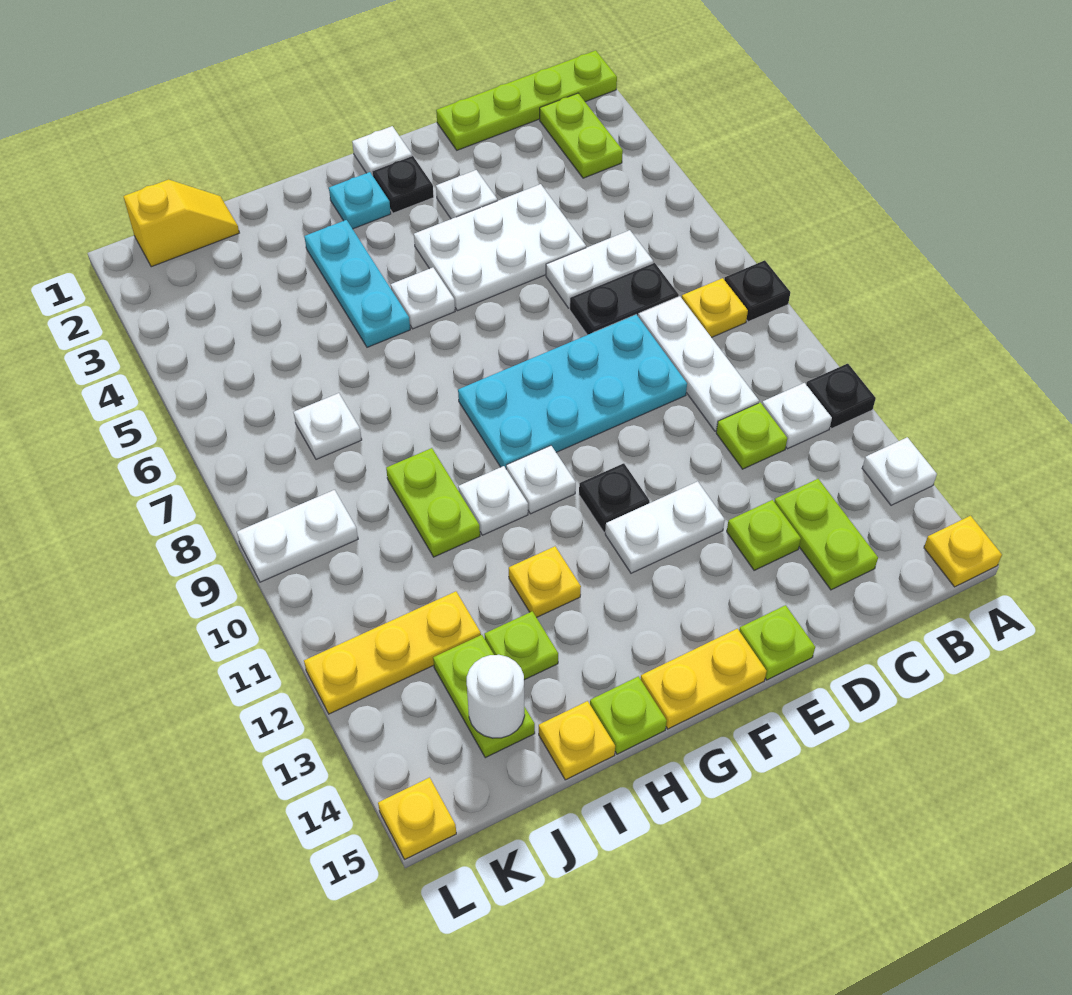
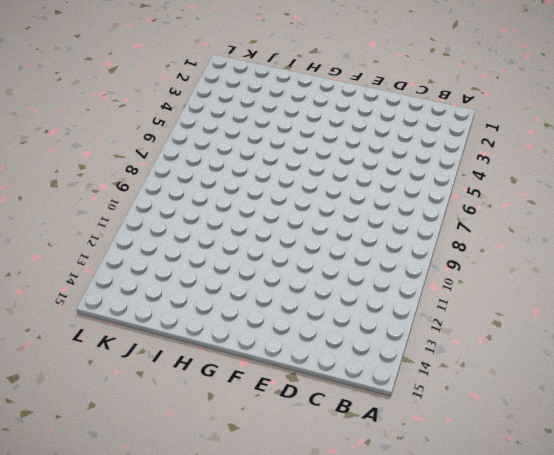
none -> lime plate A1:D1 level 1
none -> black plate A8 level 1
none -> black plate A11 level 1
none -> white plate A13 level 1

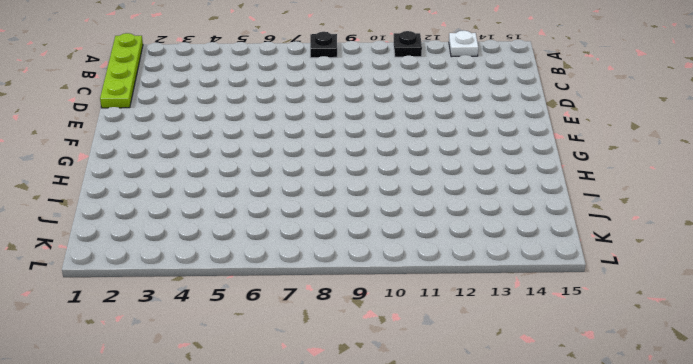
none -> yellow plate A15 level 1
none -> lime plate B2:B3 level 1
none -> yellow plate B8 level 1
none -> white plate B11 level 1

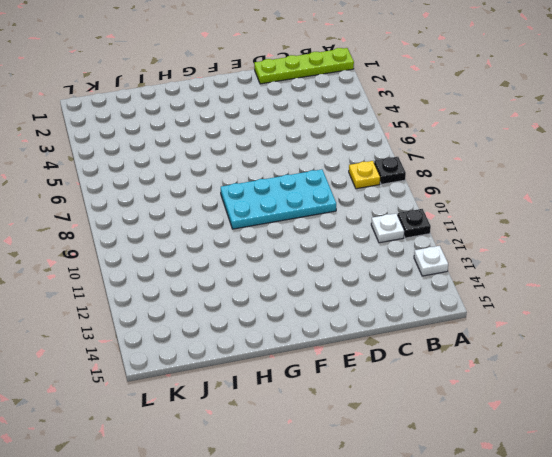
none -> yellow plate A15 level 1
none -> lime plate B2:B3 level 1
none -> white plate C6:D6 level 1
none -> black plate C7:D7 level 1

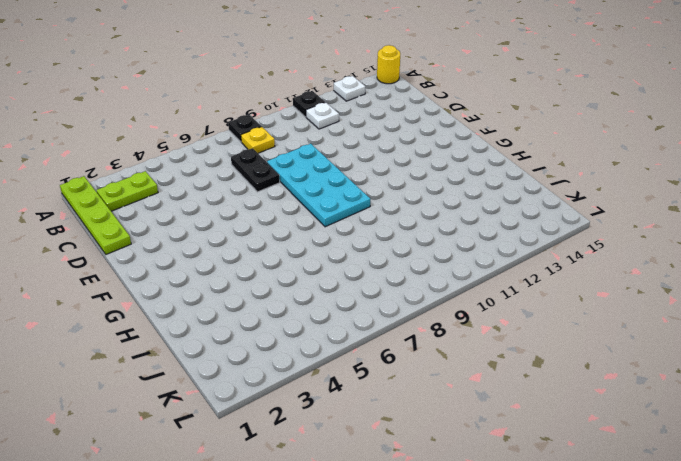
yellow round brick A15 level 1 -> yellow plate A15 level 1
none -> white plate C6:D6 level 1
none -> white plate C8:C10 level 1
none -> lime plate C11 level 1
none -> lime plate C13:C14 level 1

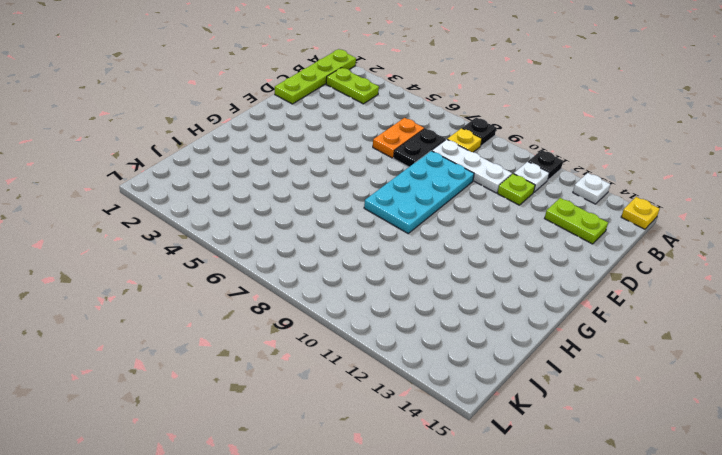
orange plate C6:D6 level 1 -> white plate C6:D6 level 1
none -> white plate D4:F5 level 1
none -> lime plate D13 level 1
none -> white plate E3 level 1
none -> white plate E12:F12 level 1

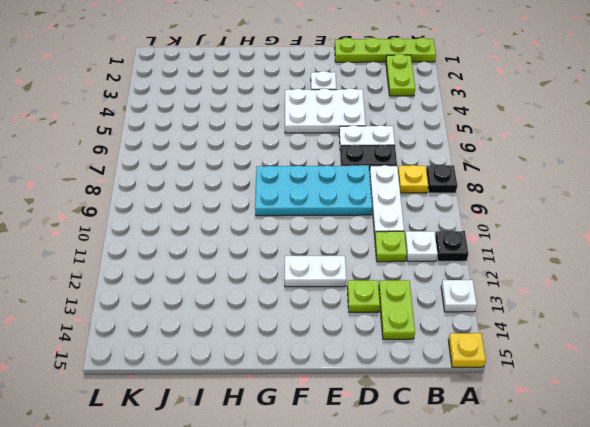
none -> lime plate E15 level 1
none -> white plate F1 level 1
none -> black plate F2 level 1
none -> black plate F11 level 1

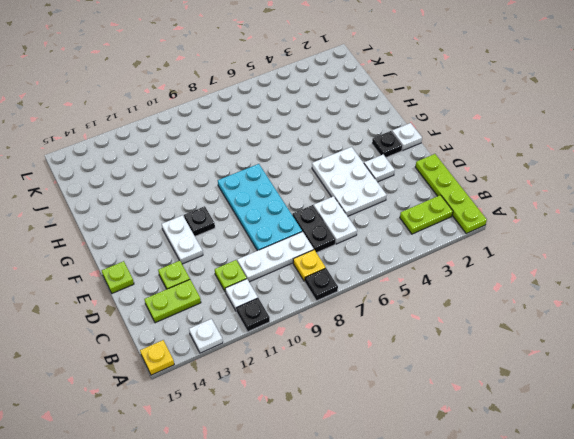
none -> yellow plate F15:G15 level 1
none -> cyan plate G2 level 1
none -> white plate G5 level 1
none -> white plate G10 level 1

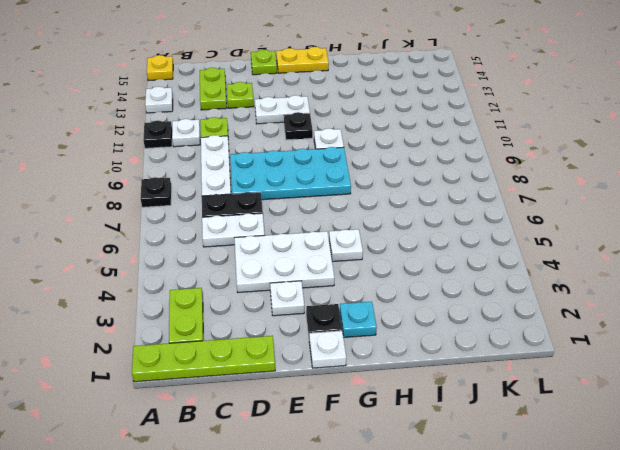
none -> yellow plate B8 level 1
none -> cyan plate H3:H5 level 1
none -> white plate H10 level 1
none -> yellow plate H12 level 1

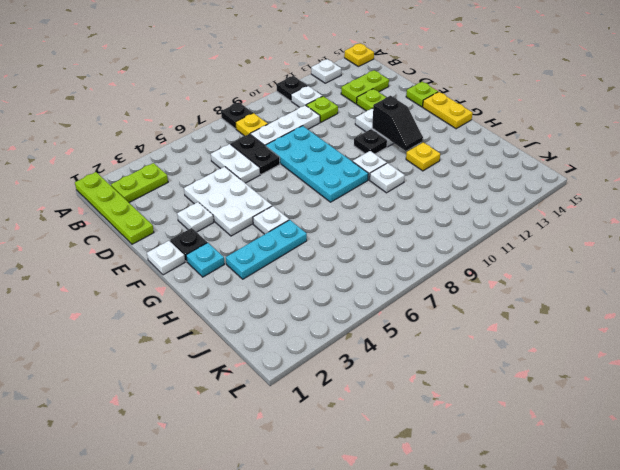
black slope F12:G12 level 2 top F -> none
none -> lime plate H15 level 1
none -> lime plate I9:I10 level 1
none -> lime plate I13 level 1
none -> yellow plate I15 level 1

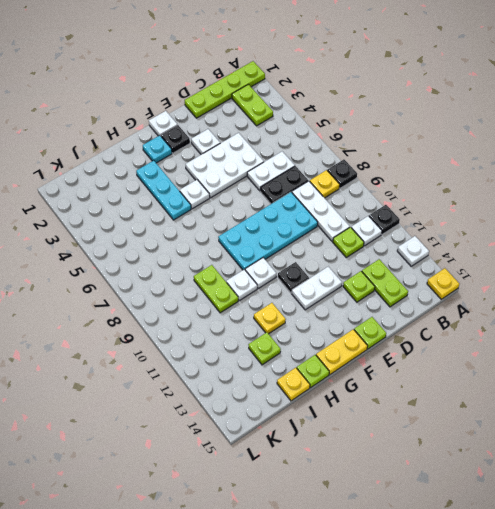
none -> yellow slope J1:K1 level 1 top K
none -> white plate J7 level 1
none -> yellow plate J12:L12 level 1
none -> lime plate J13:J14 level 1

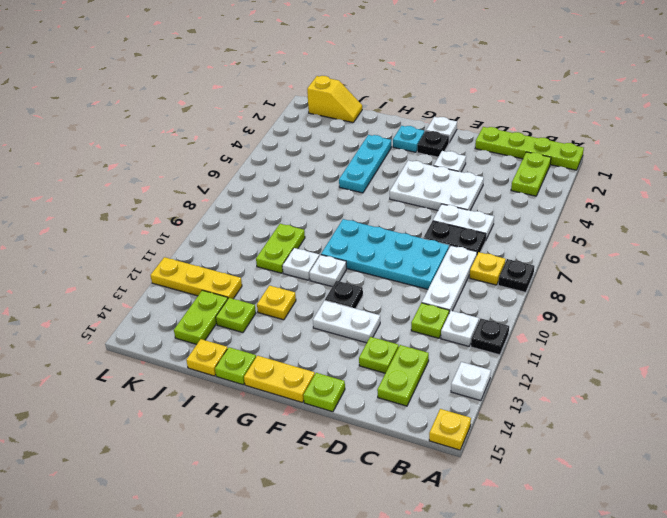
none -> white plate G5 level 1
none -> white plate J7 level 1
none -> white plate K9:L9 level 1
none -> yellow plate L15 level 1

